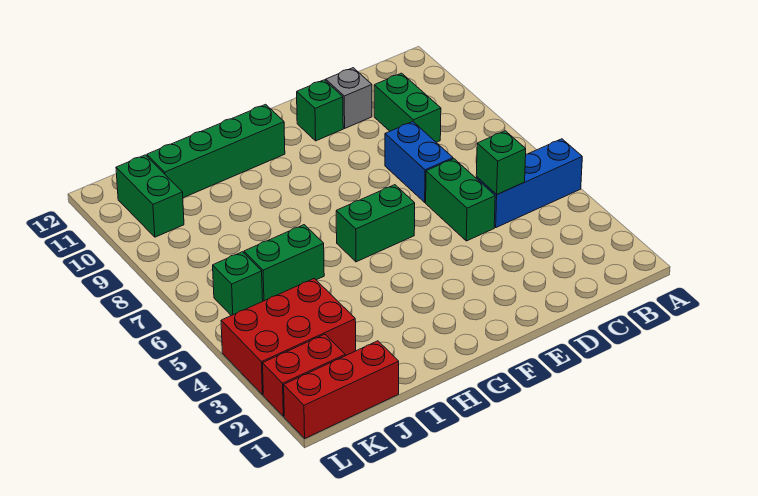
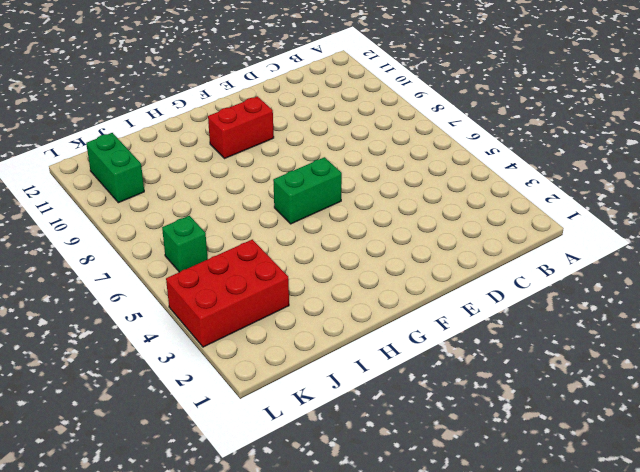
red brick F10:G10 level 1 -> red brick K2:L2 level 1
none -> blue brick A5:C5 level 1
none -> green brick C9:C10 level 1
none -> green brick D5:D6 level 1

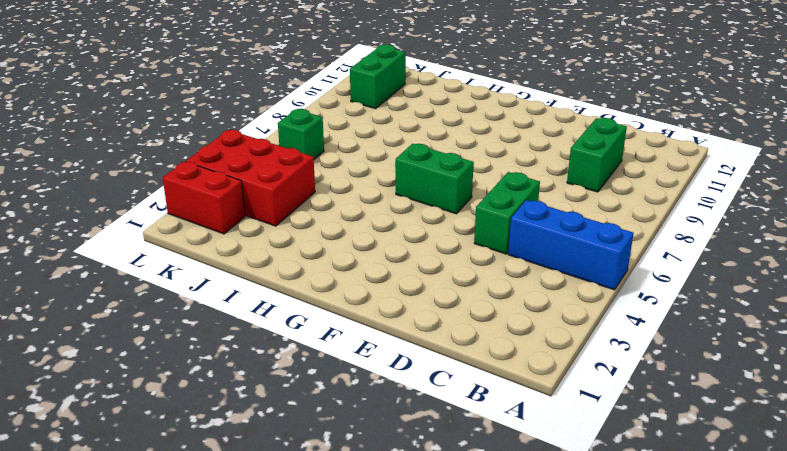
none -> blue brick D7:D8 level 1
none -> grey brick D11 level 1
none -> green brick E11 level 1

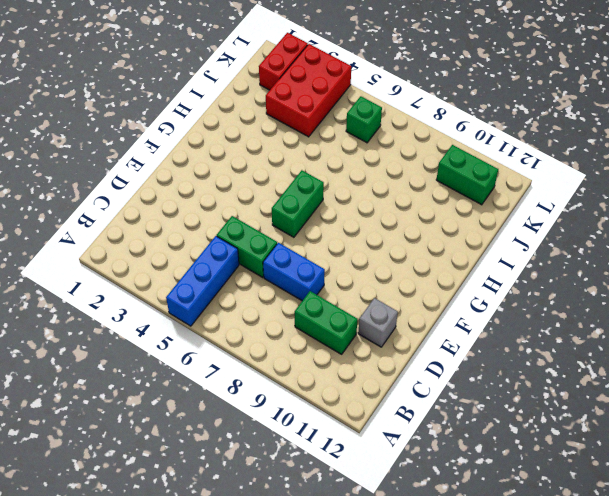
none -> green brick E11 level 1
none -> green brick G11:J11 level 1
none -> green brick I6:J6 level 1

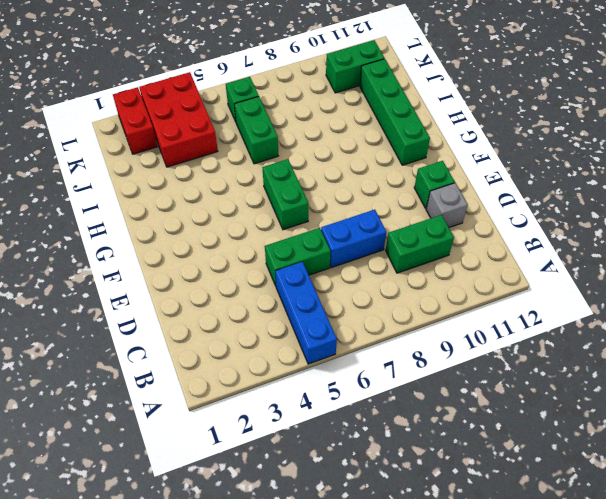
none -> red brick J1:L1 level 1
none -> green brick C5 level 2

